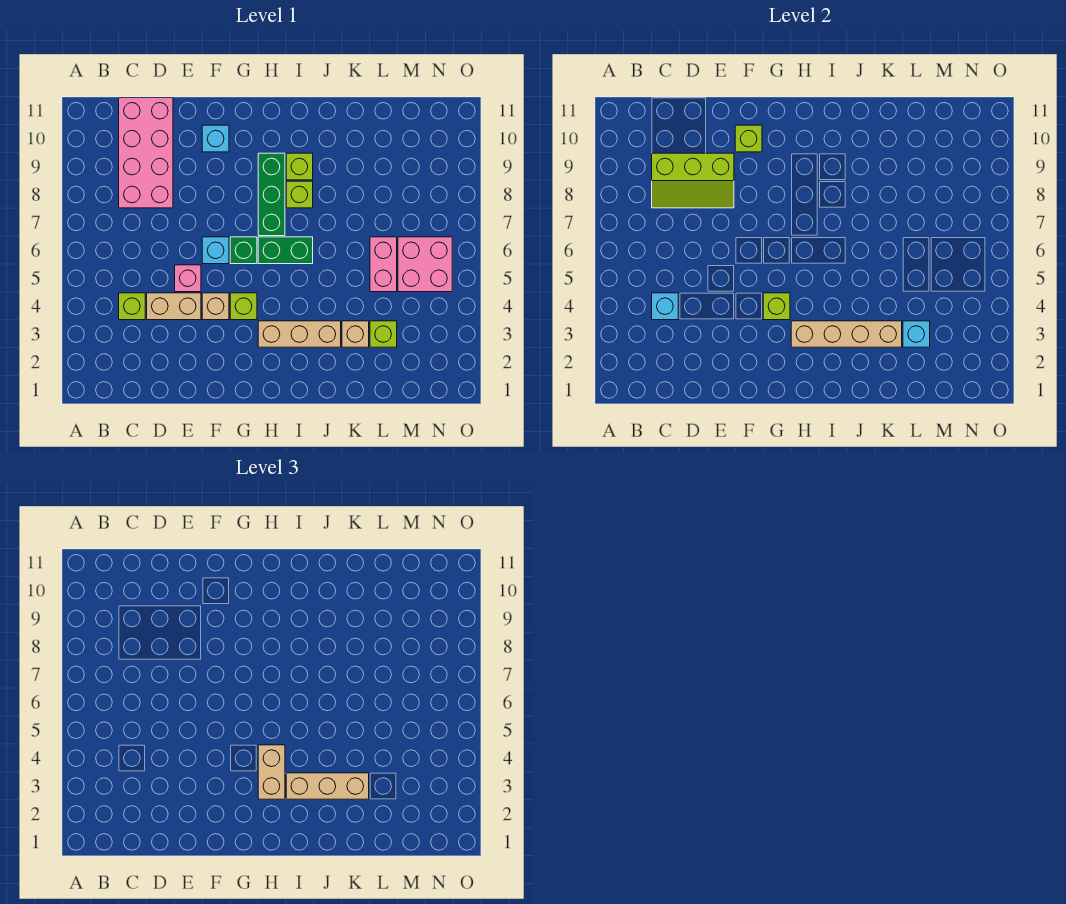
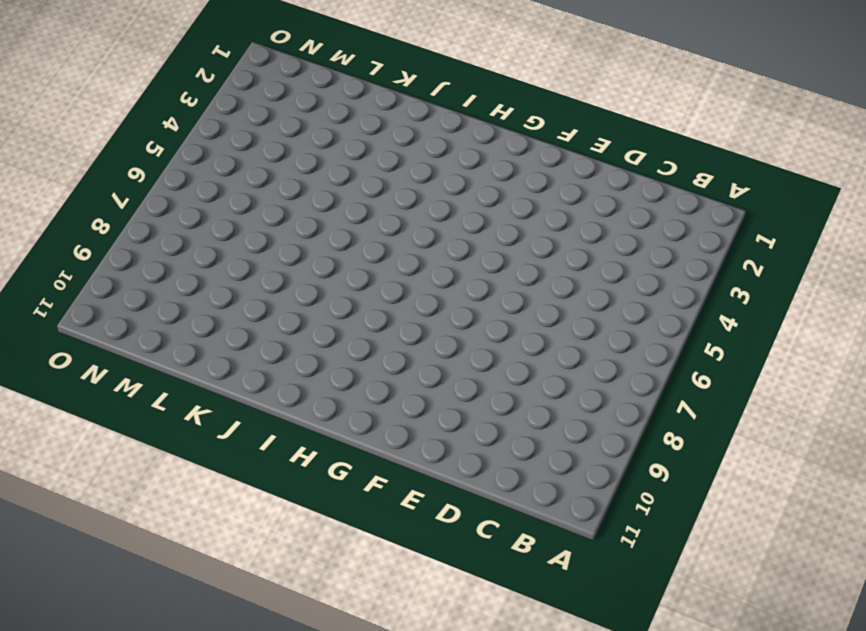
none -> lime brick C4 level 1
none -> pink brick C8:D11 level 1
none -> tan brick D4:E4 level 1

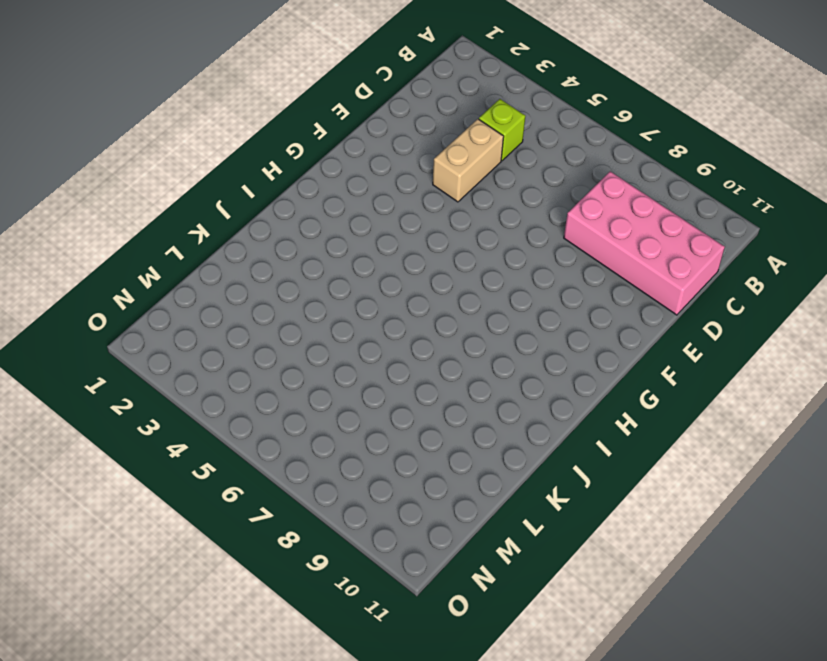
none -> pink brick E5 level 1
none -> tan brick F4 level 1
none -> cyan brick F6 level 1

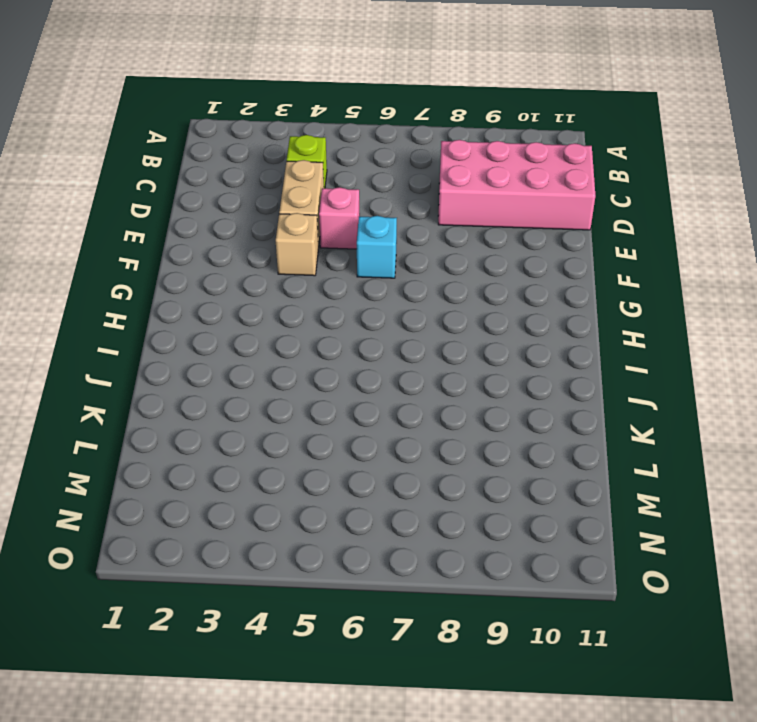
none -> cyan brick F10 level 1
none -> lime brick G4 level 1
none -> green brick G6 level 1

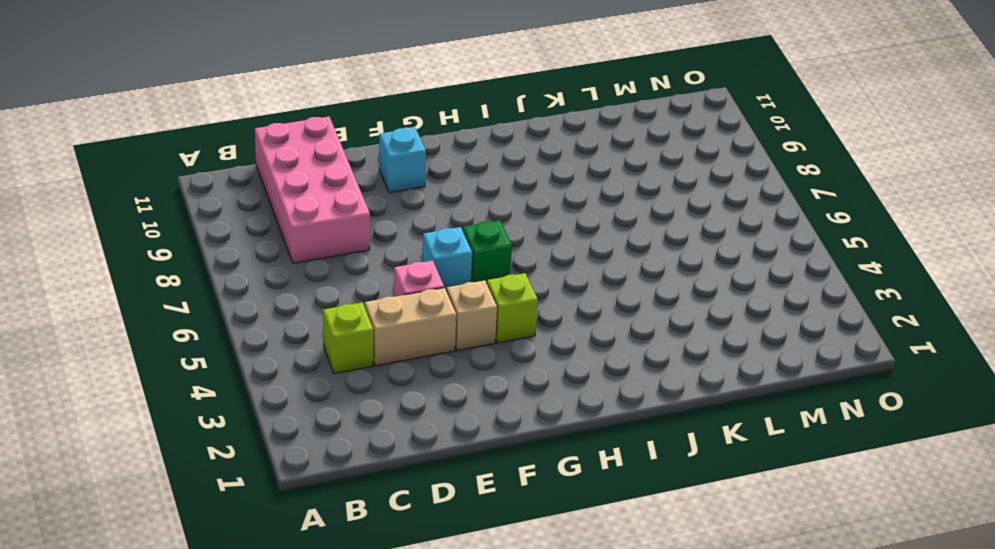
none -> tan brick H3:J3 level 1
none -> green brick H6:I6 level 1
none -> green brick H7:H9 level 1

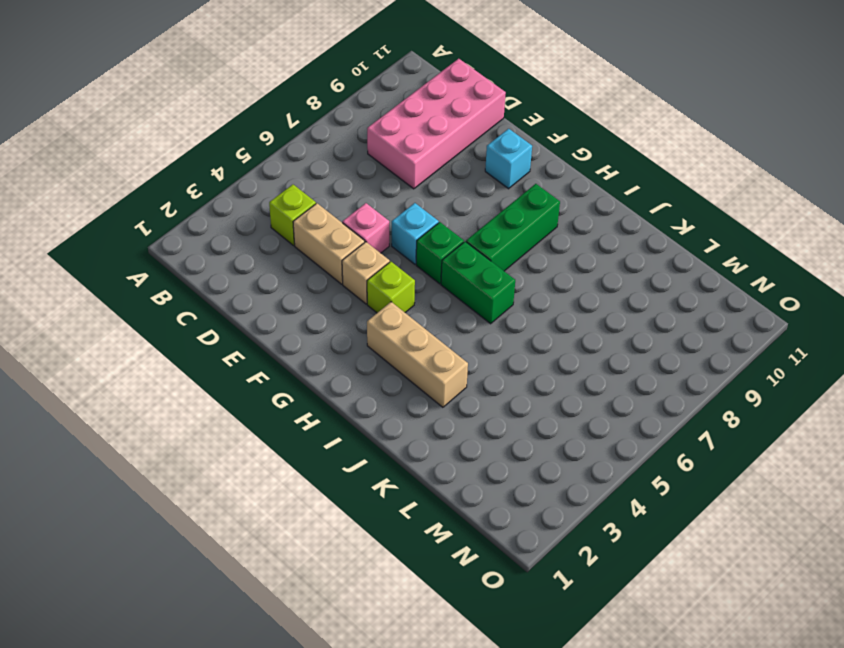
none -> lime brick I8 level 1
none -> lime brick I9 level 1
none -> tan brick K3 level 1

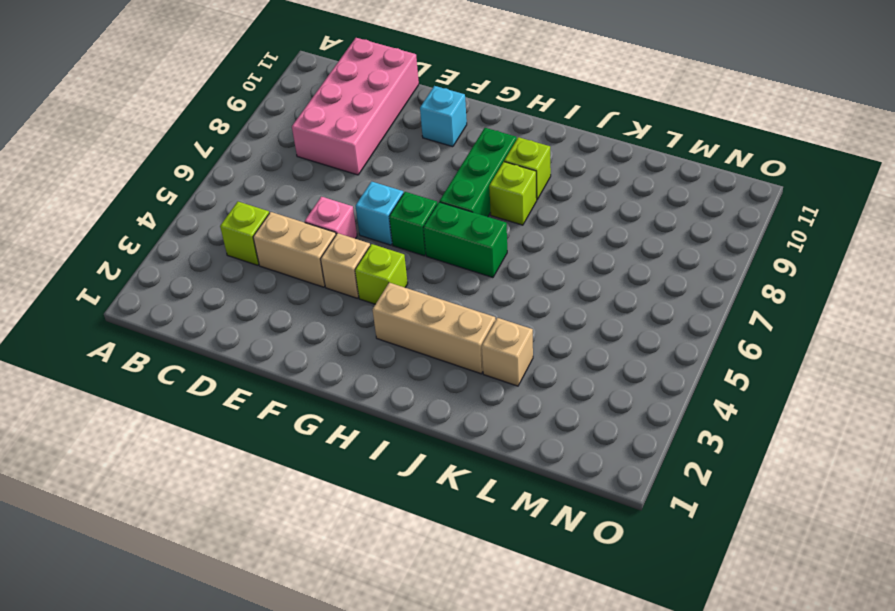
none -> lime brick L3 level 1
none -> pink brick L5:L6 level 1
none -> pink brick M5:N6 level 1

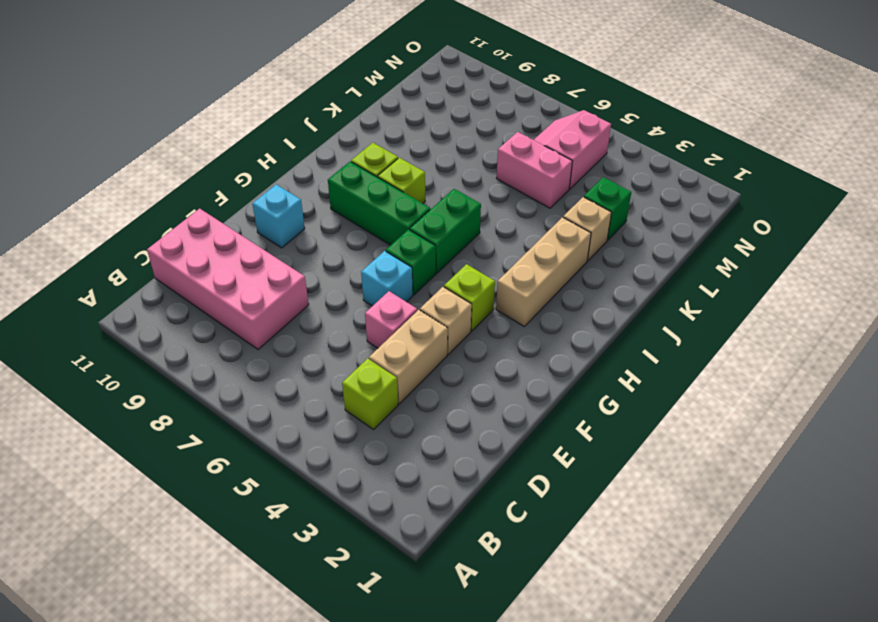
green brick L3 level 1 -> lime brick L3 level 1
pink slope M5:N6 level 1 top 5 -> pink brick M5:N6 level 1
none -> cyan brick C4 level 2
none -> lime slope C8:E9 level 2 top 9
none -> lime brick F10 level 2

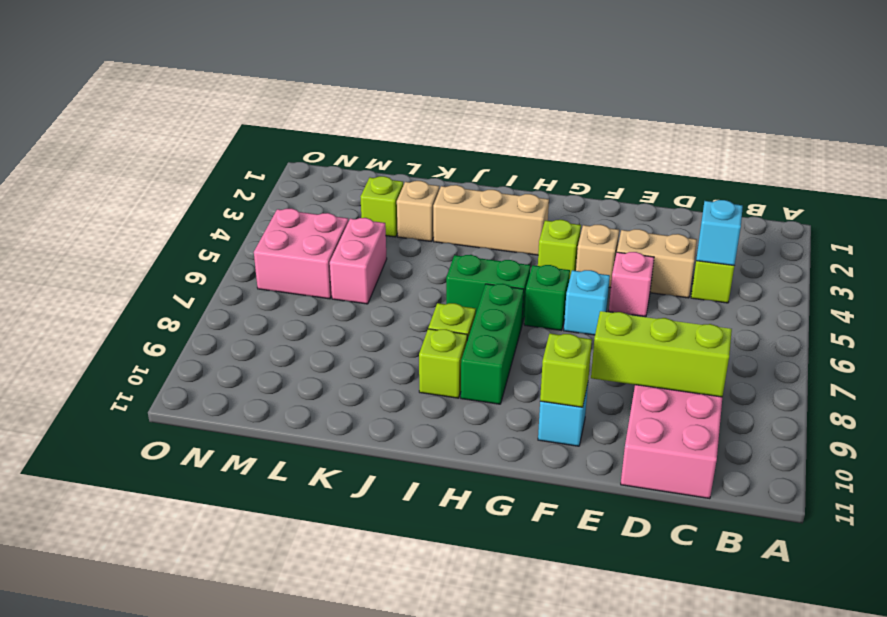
none -> lime brick G4 level 2
none -> tan brick H3:K3 level 2
none -> cyan brick L3 level 2

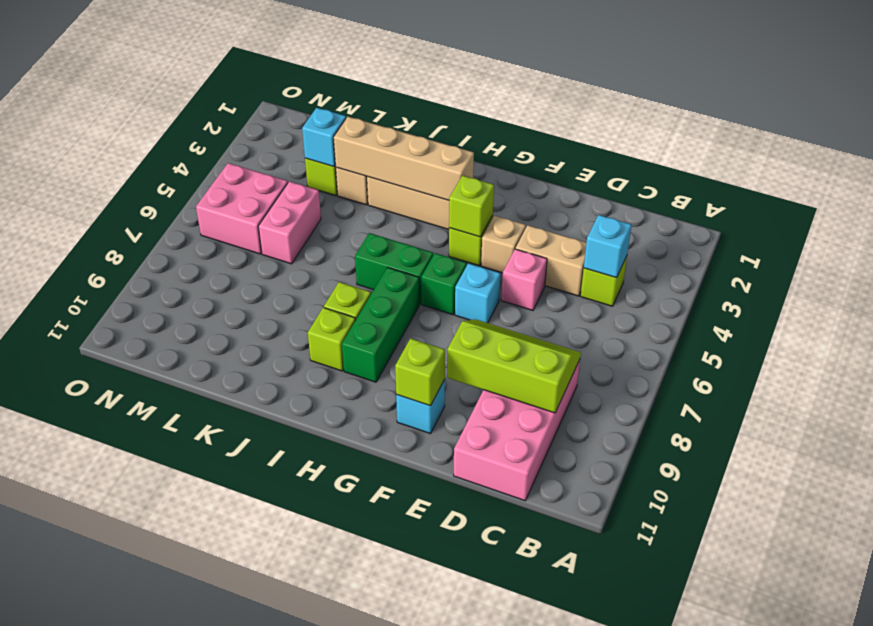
none -> tan brick H3:H4 level 3
none -> tan brick I3:K3 level 3

